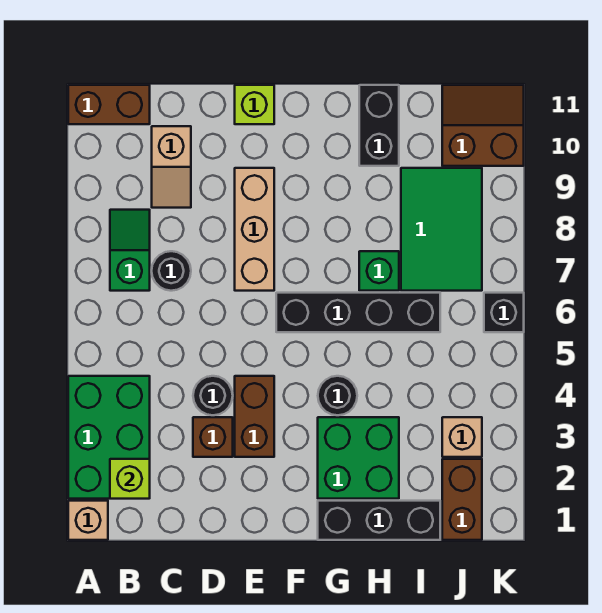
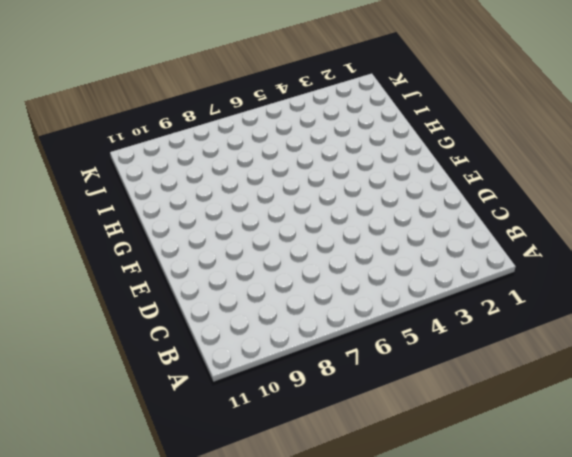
none -> tan brick A1 level 1
none -> green brick A2:B4 level 1
none -> brown brick A11:B11 level 1

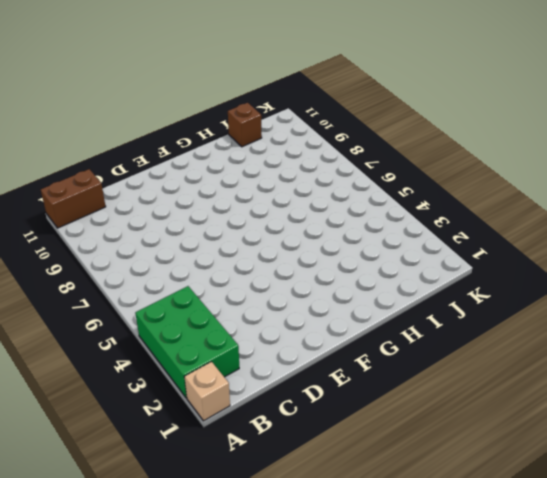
brown brick I11 level 1 -> brown brick D3 level 1
none -> green slope B7:B8 level 1 top 7
none -> black round brick C7 level 1
none -> tan slope C9:C10 level 1 top 10

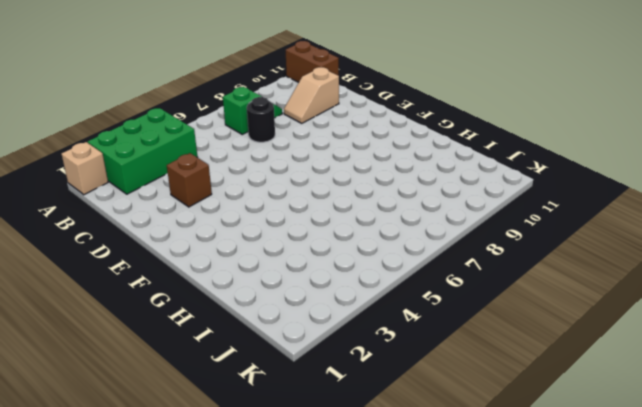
none -> black round brick D4 level 1
none -> brown brick E3:E4 level 1
none -> tan brick E7:E9 level 1

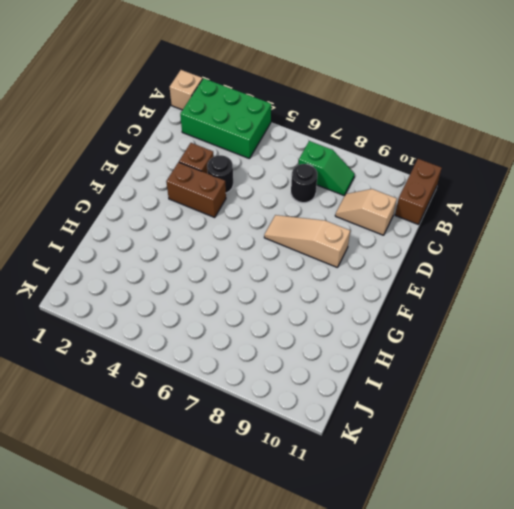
tan slope E7:E9 level 1 top 9 -> tan brick E7:E9 level 1
none -> lime brick E11 level 1
none -> black brick F6:I6 level 1
none -> black brick G1:I1 level 1

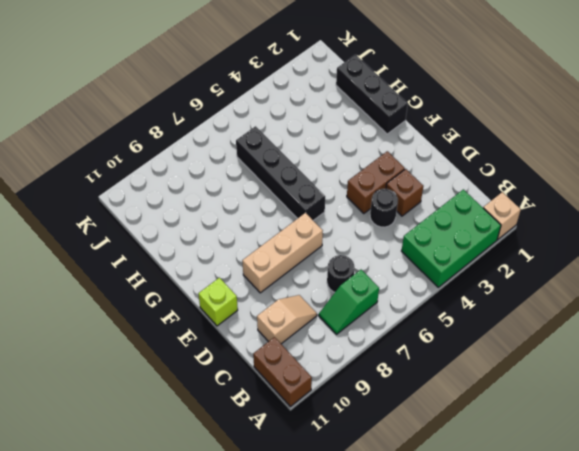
none -> green brick G2:H3 level 1
none -> black round brick G4 level 1
none -> green brick H7 level 1

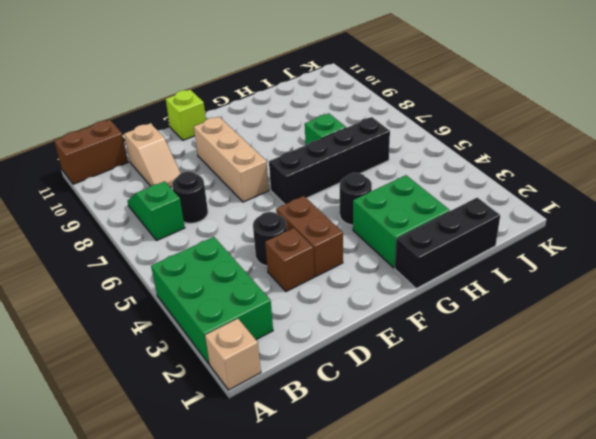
none -> black brick H10:H11 level 1
none -> green tile I7:J9 level 1
none -> brown brick J1:J2 level 1

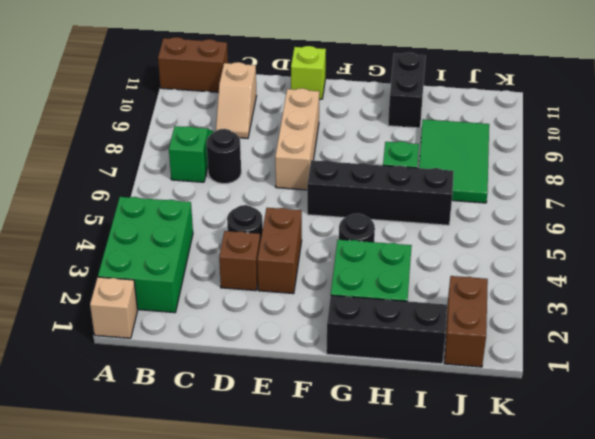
none -> tan brick J3 level 1
none -> brown slope J10:K11 level 1 top 10
none -> black brick K6 level 1

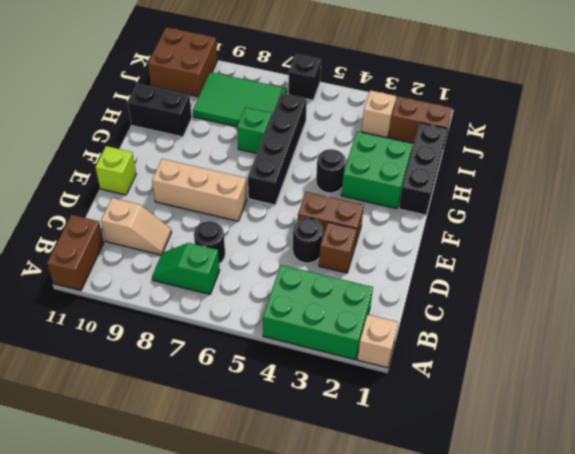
brown brick J10:K11 level 1 -> brown slope J10:K11 level 1 top 10
none -> lime brick B2 level 2

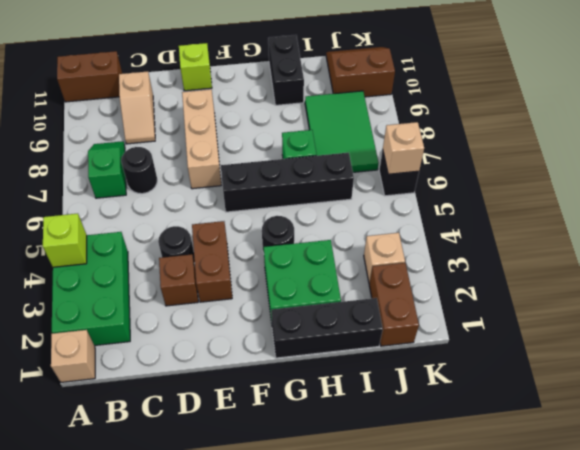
lime brick A4 level 2 -> lime brick B2 level 2
tan brick K6 level 2 -> none

